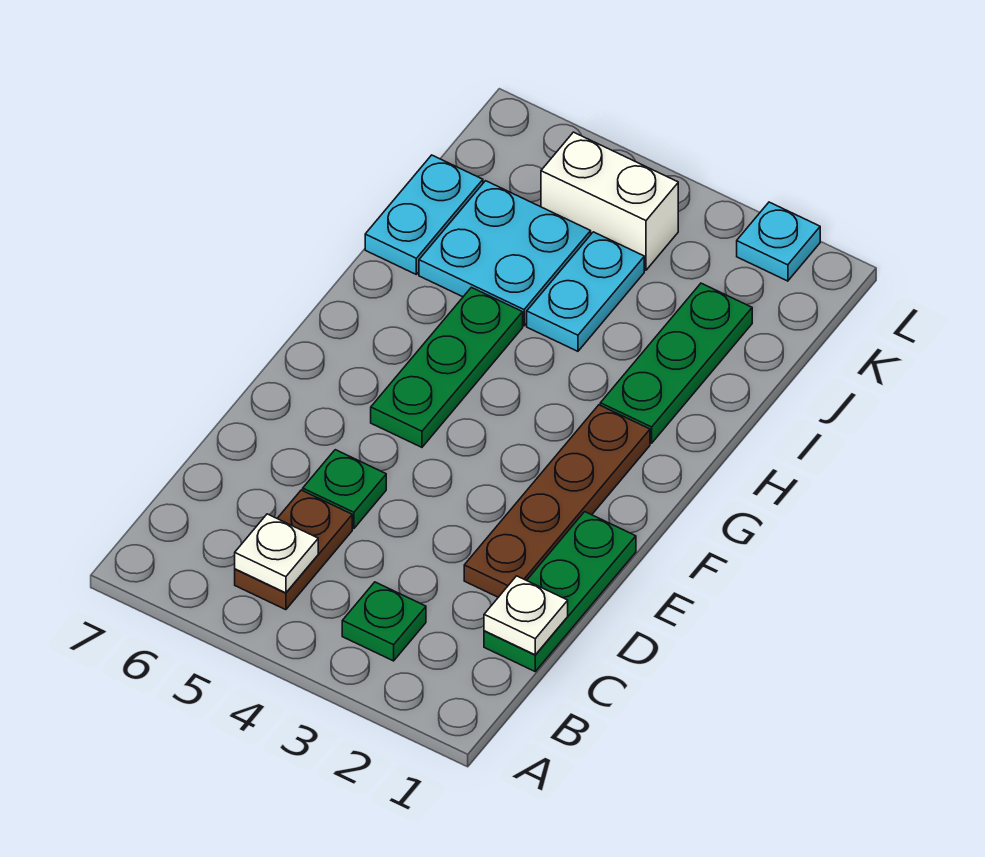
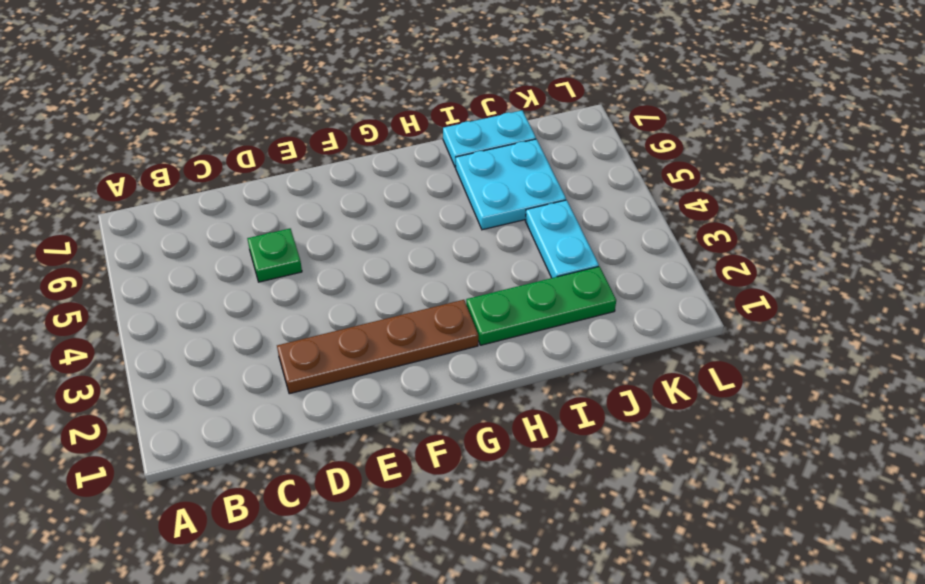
cyan plate J3:J4 level 1 -> cyan plate I4:J4 level 1
none -> green plate B3 level 1
none -> brown plate B5:C5 level 1
none -> green plate C1:E1 level 1

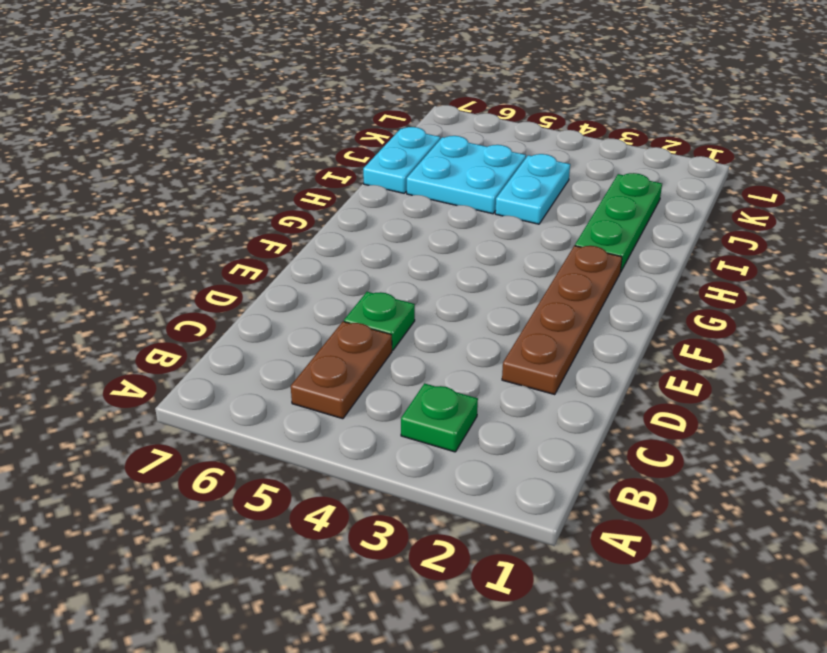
none -> green plate C1:E1 level 1
none -> green plate F5:H5 level 1
none -> white brick K4:K5 level 1

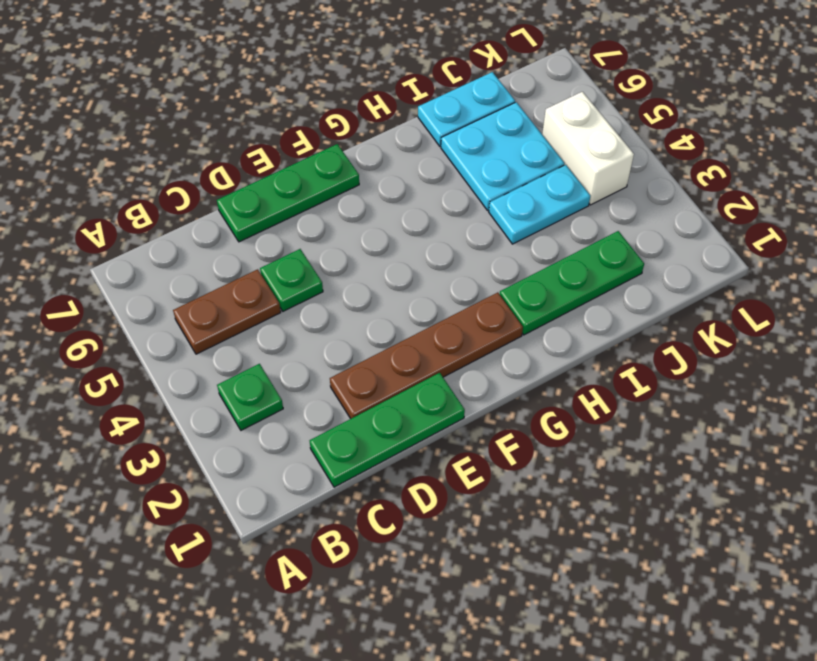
green plate D7:F7 level 1 -> green plate F5:H5 level 1
none -> cyan plate L2 level 1
none -> white plate B5 level 2
none -> white plate C1 level 2

